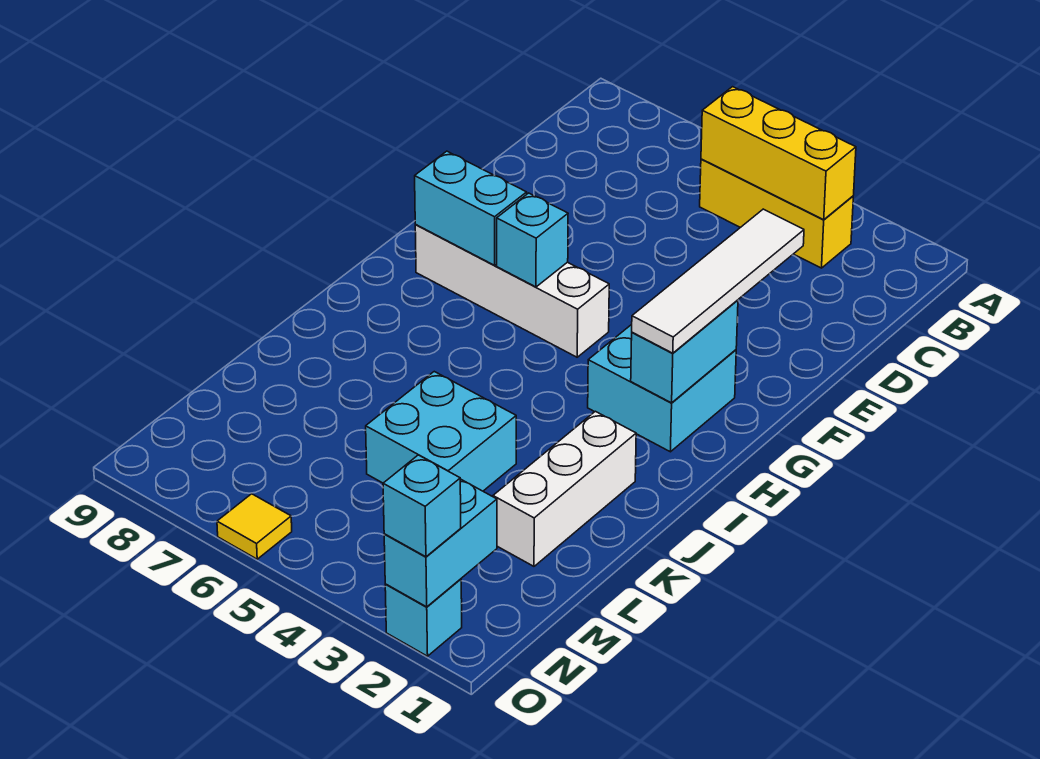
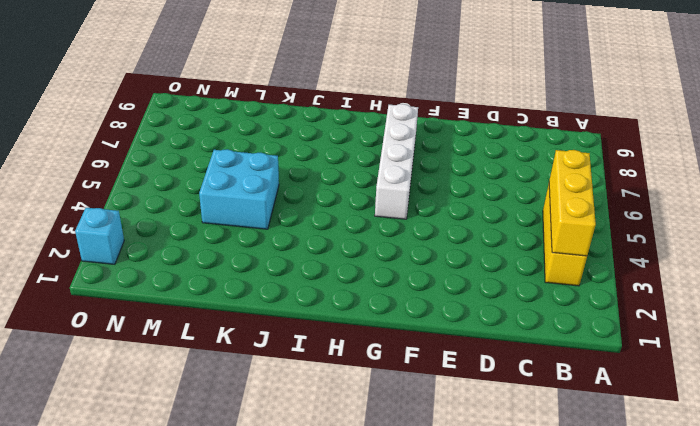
none -> cyan brick G2:H3 level 1
none -> white brick J2:L2 level 1
none -> yellow tile O6 level 1

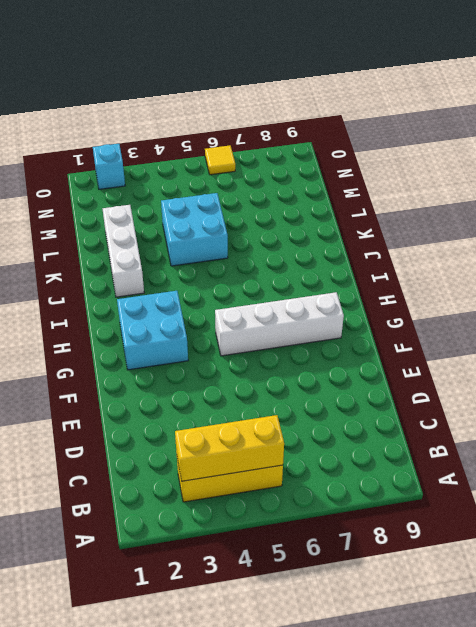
none -> cyan brick G2:H2 level 2
none -> cyan brick G6 level 2
none -> cyan brick G7:G8 level 2

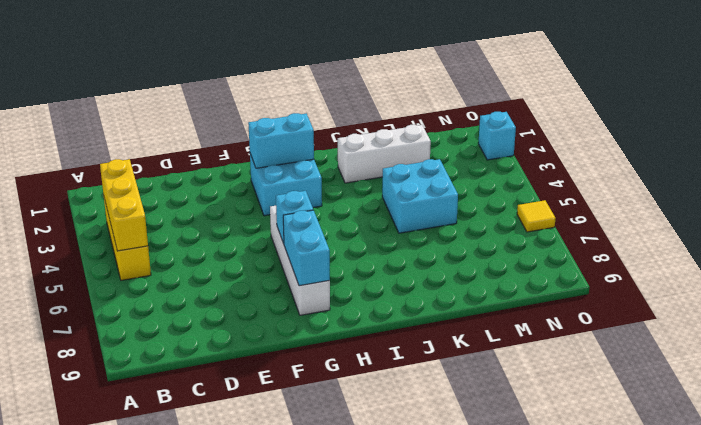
none -> cyan brick N2:O2 level 2
none -> white tile E2:H2 level 3
none -> cyan brick O2 level 3

